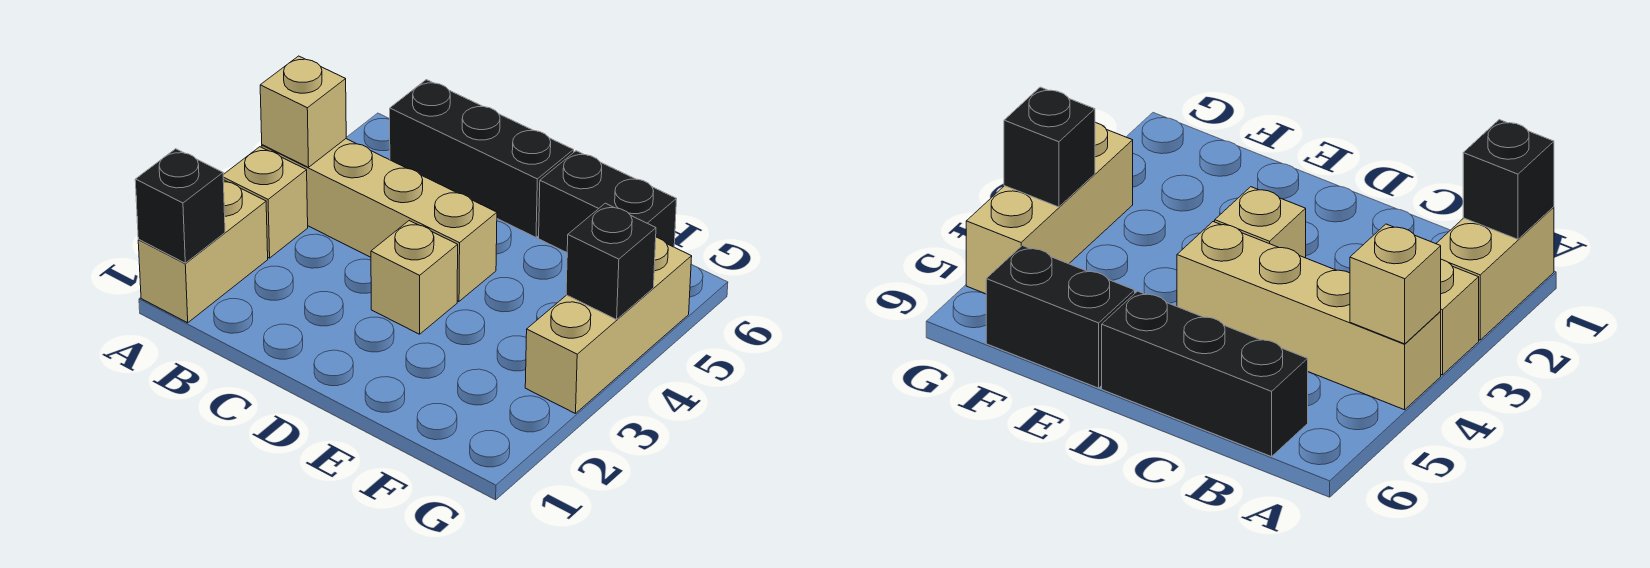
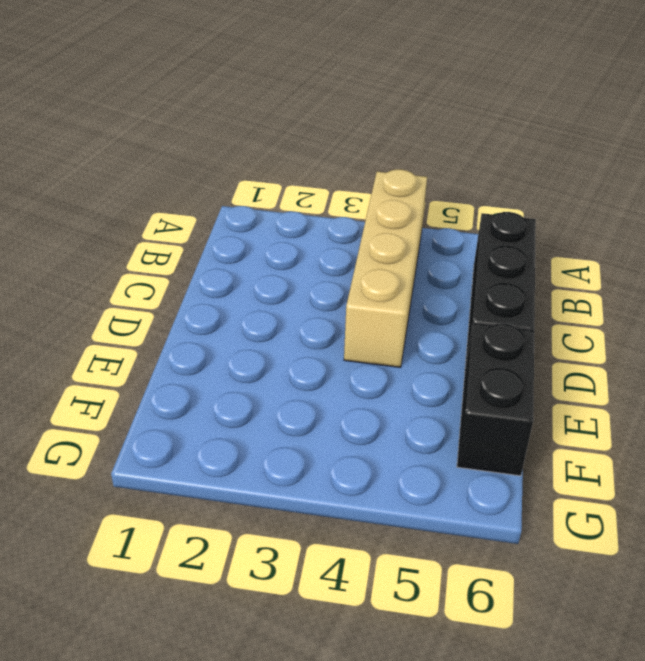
none -> tan brick A1:A2 level 1
none -> tan brick A3 level 1

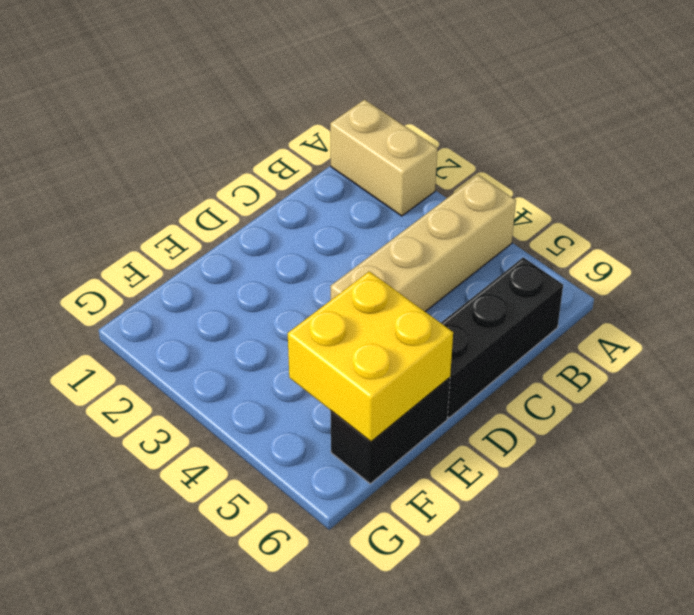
yellow brick E5:F6 level 2 -> none
none -> tan brick A3 level 1
none -> tan brick D3 level 1

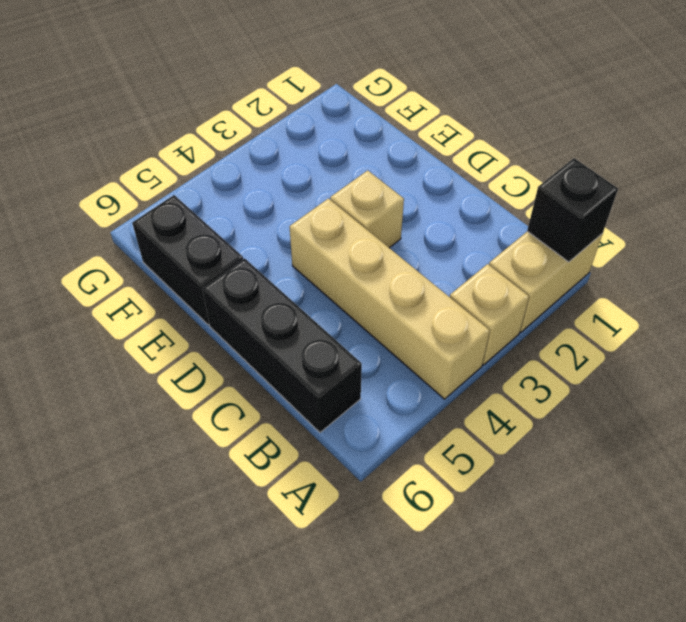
none -> tan brick G3:G5 level 1
none -> tan brick A4 level 2

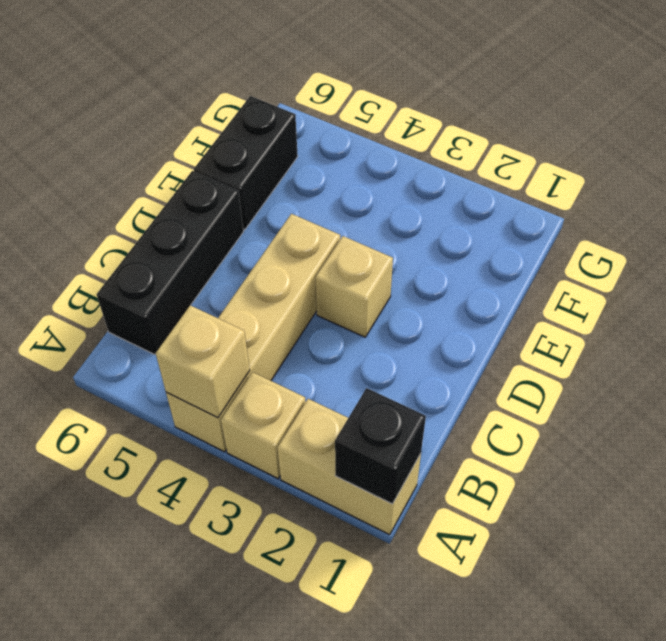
none -> tan brick G3:G5 level 1
none -> black brick G4 level 2

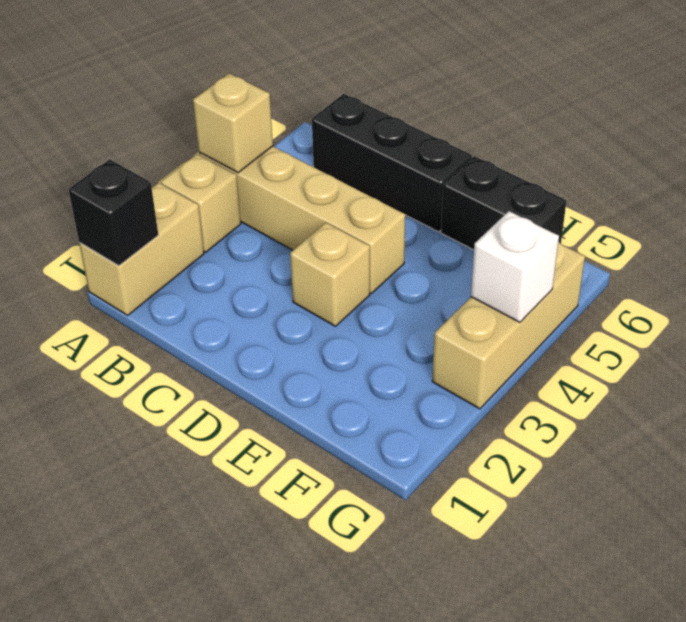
white brick G4 level 2 -> black brick G4 level 2

